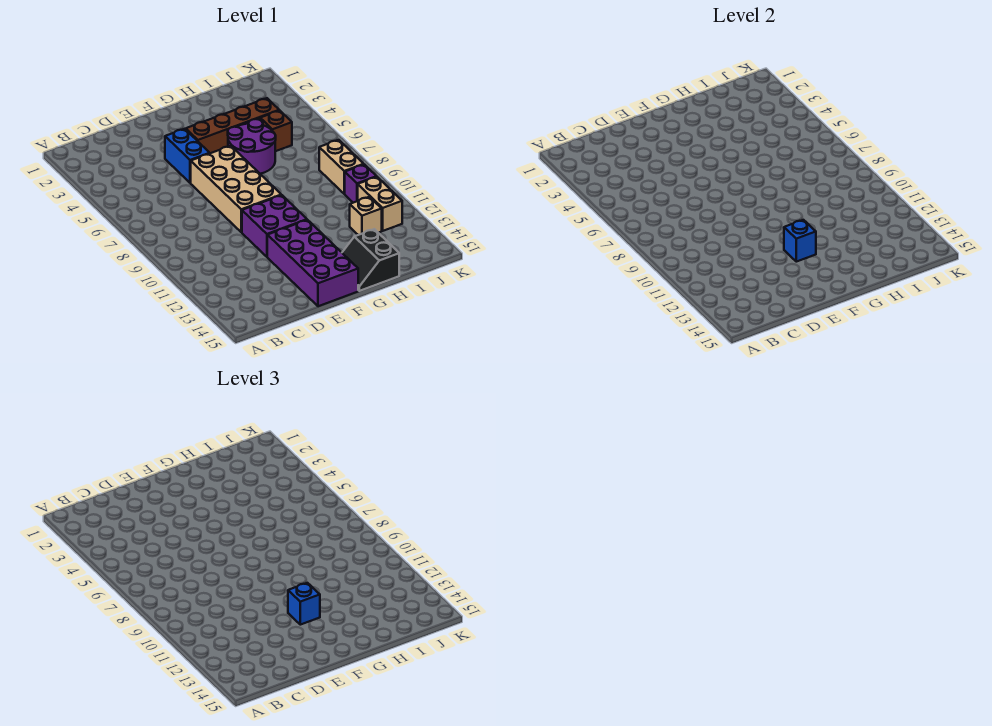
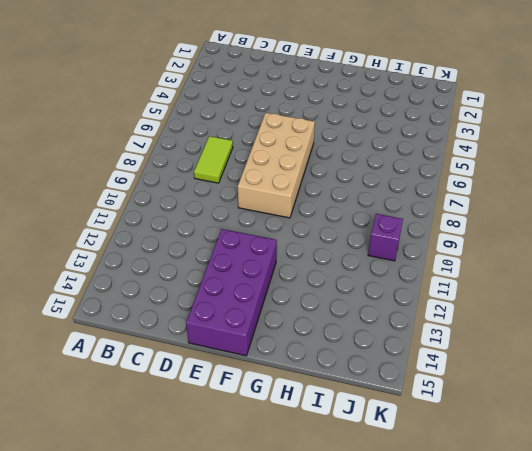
lime tile C7:C8 level 1 -> none
none -> blue brick E4:E5 level 1
none -> purple brick E10:F11 level 1
none -> brown brick F4:I4 level 1

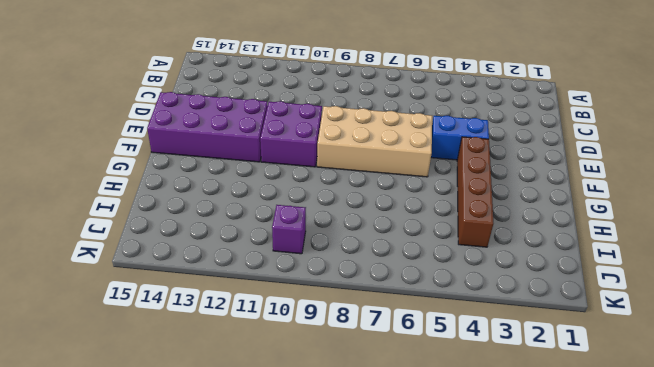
none -> purple round brick G5:H6 level 1
none -> black slope G14:H15 level 1 top H
none -> brown brick I5 level 1

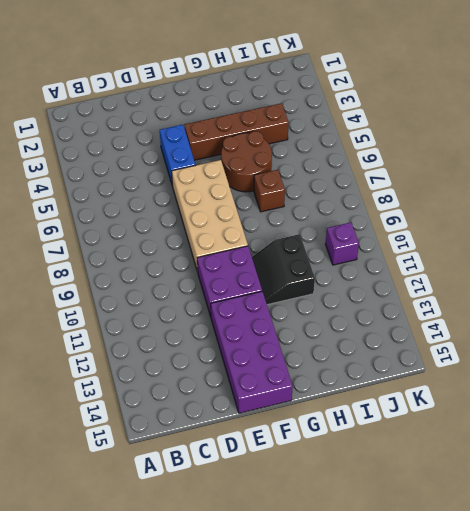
brown round brick G5:H6 level 1 -> purple round brick G5:H6 level 1
black slope G10:H11 level 1 top H -> black slope G14:H15 level 1 top H
brown brick H7 level 1 -> brown brick I5 level 1
none -> tan brick I12 level 1
none -> tan brick J8:J9 level 1
none -> tan brick J11:J12 level 1

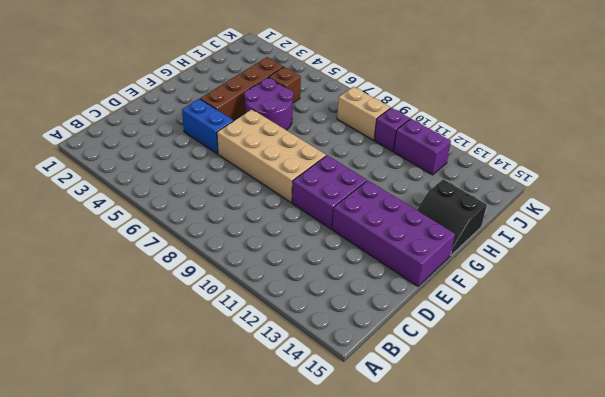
purple brick J11:J12 level 1 -> tan brick J11:J12 level 1
none -> tan brick I12 level 1
none -> blue brick F12 level 2
none -> blue brick F12 level 3

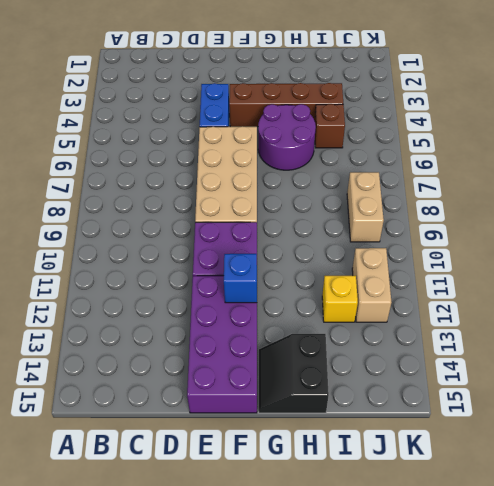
yellow brick I12 level 1 -> tan brick I12 level 1
none -> purple brick J10 level 1
none -> blue brick F12 level 3

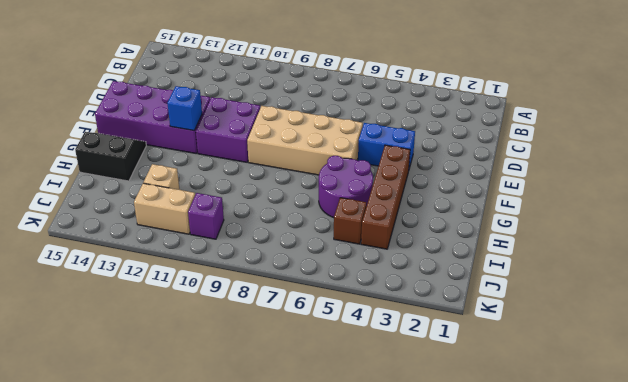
none -> tan brick J8:J9 level 1
none -> blue brick F12 level 3

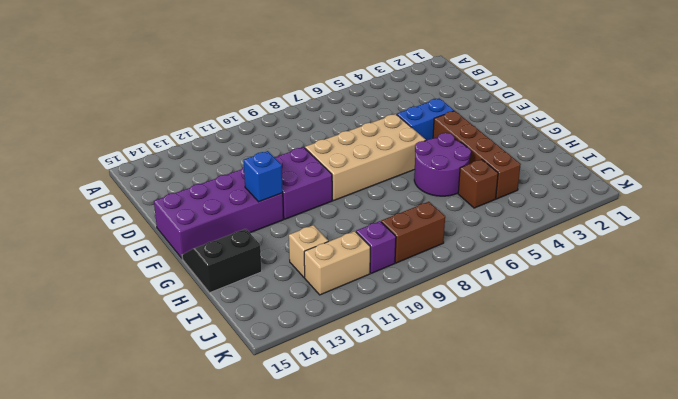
brown brick J8:J9 level 1 -> tan brick J8:J9 level 1
none -> blue brick F12 level 3

